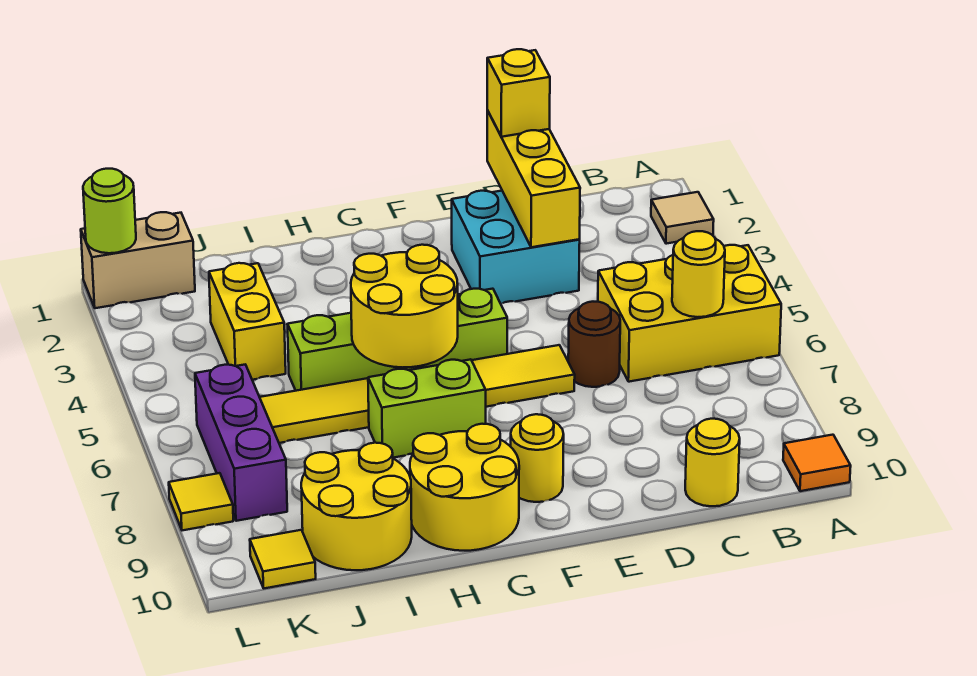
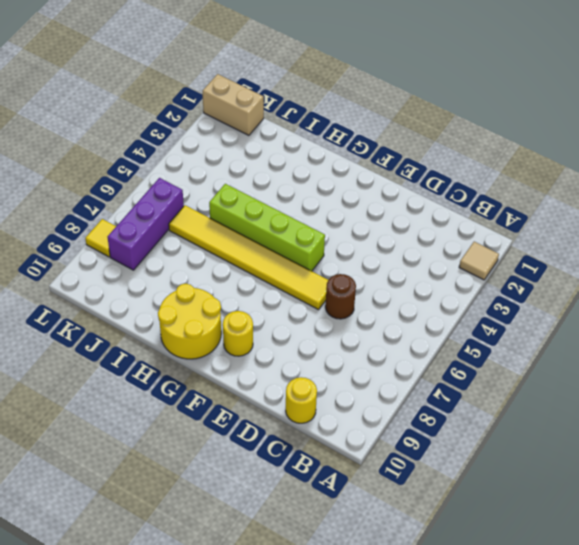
none -> yellow brick A5:C6 level 1
none -> orange tile A10 level 1
none -> cyan brick D2:E3 level 1

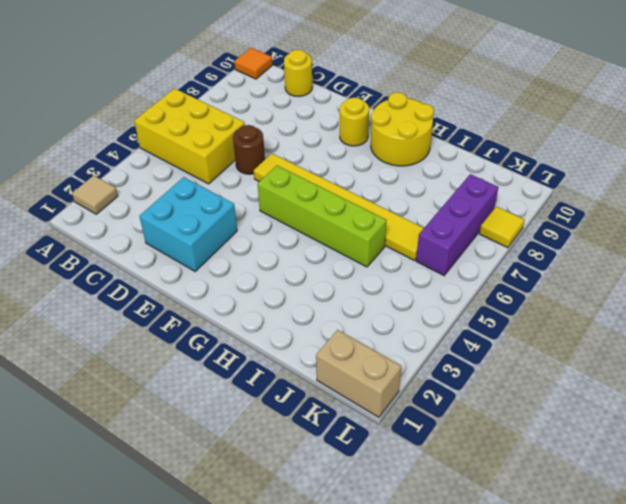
none -> lime brick G7:H7 level 1
none -> yellow round brick I9:J10 level 1
none -> yellow brick J3:J4 level 1

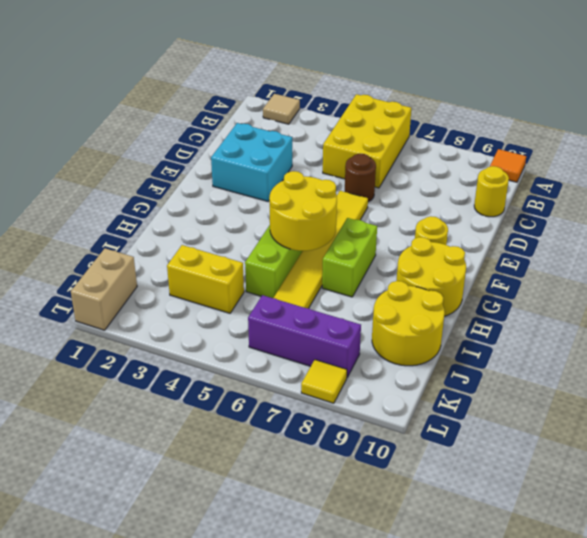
none -> yellow tile K10 level 1
none -> yellow round brick B6 level 2
none -> yellow brick D1:D3 level 2

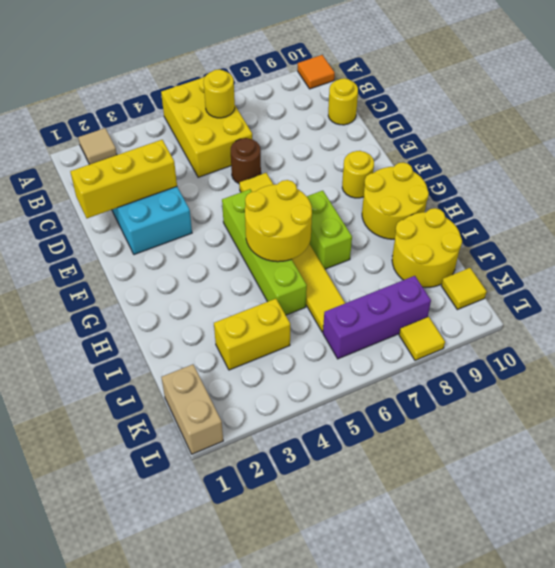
none -> lime round brick L1 level 2
none -> yellow brick D1 level 3

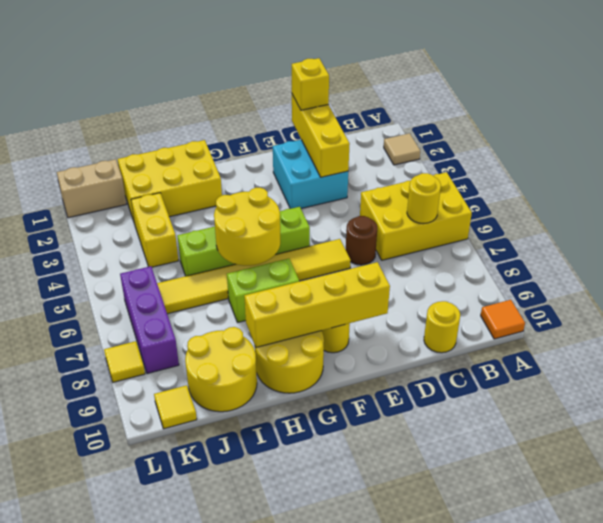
yellow brick E9:H9 level 2 -> none
yellow brick H1:J2 level 1 -> none
none -> lime round brick L1 level 2

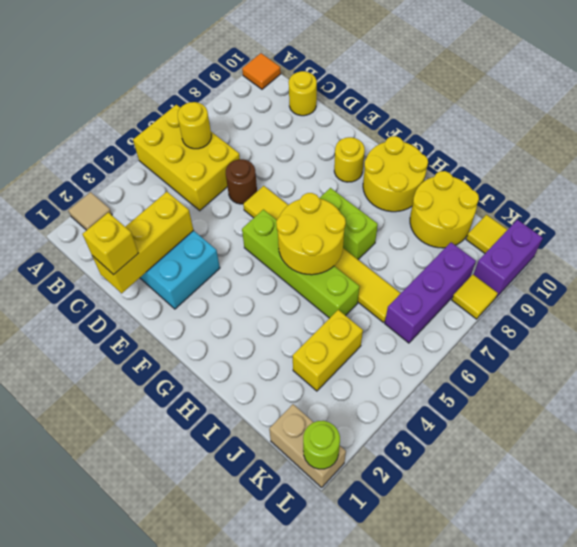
purple brick L9:L10 level 1 -> none

